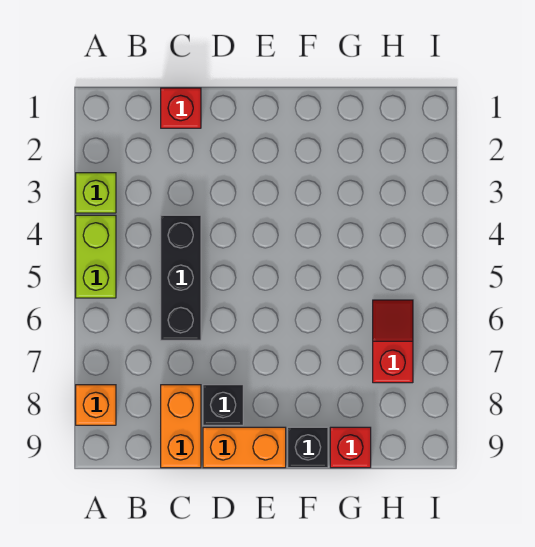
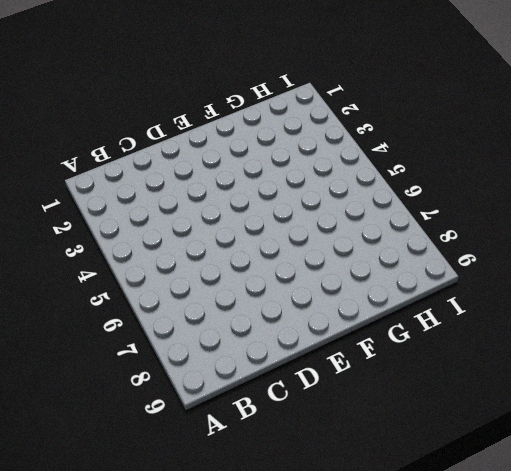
none -> lime brick A3 level 1
none -> lime brick A4:A5 level 1

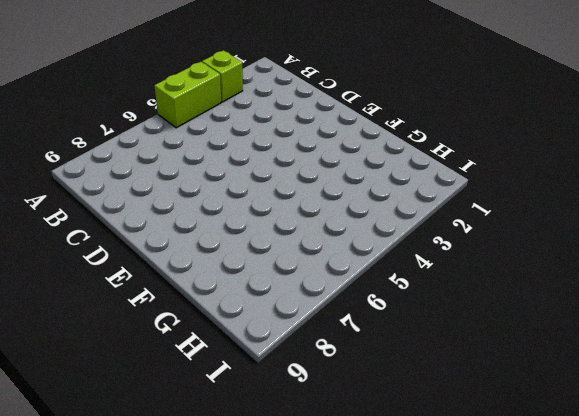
none -> orange brick A8 level 1
none -> red brick C1 level 1

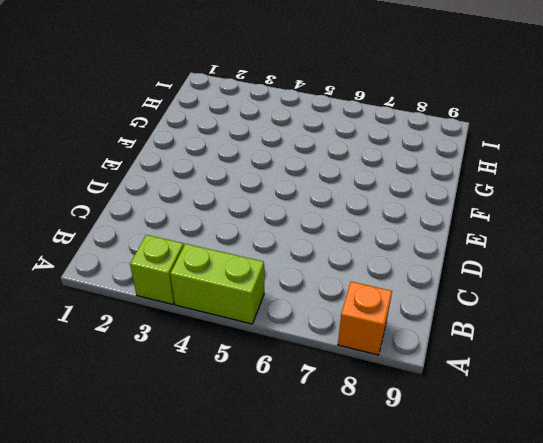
none -> red brick C1 level 1
none -> black brick C4:C6 level 1

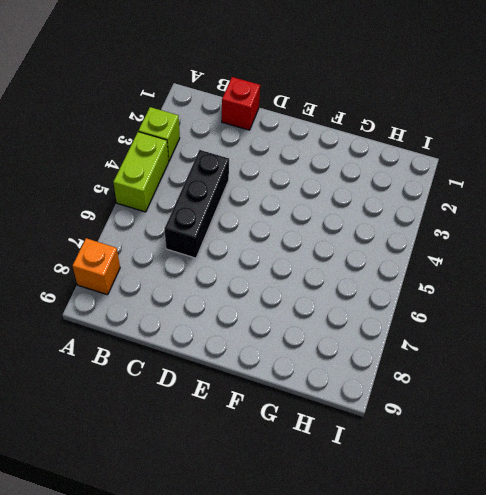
none -> orange brick C8:C9 level 1
none -> black brick D8 level 1

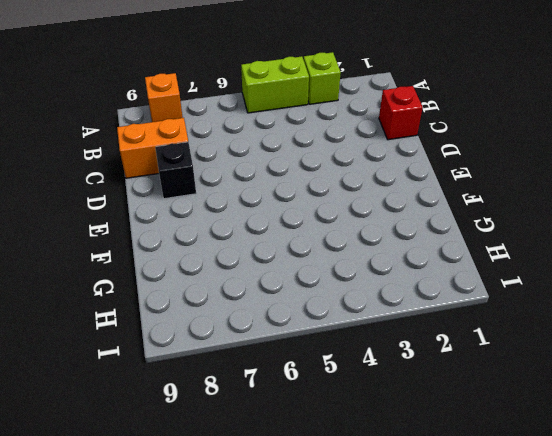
none -> black brick C4:C6 level 1
none -> orange brick D9:E9 level 1

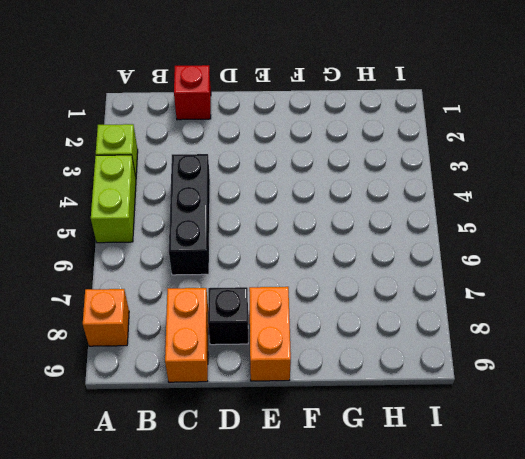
orange brick E8:E9 level 1 -> orange brick D9:E9 level 1
none -> black brick F9 level 1
none -> red brick G9 level 1

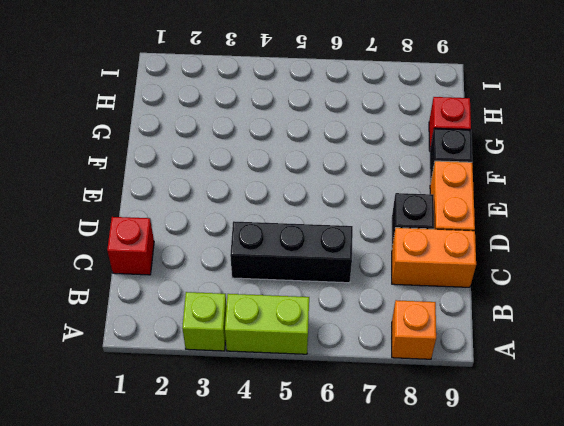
none -> red slope H6:H7 level 1 top 7

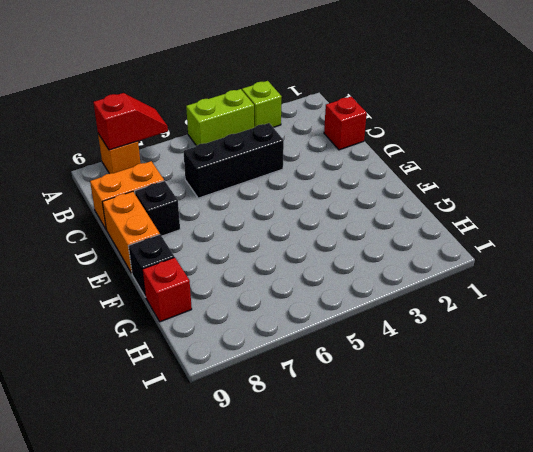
red slope A7:A8 level 2 top 8 -> red slope H6:H7 level 1 top 7

